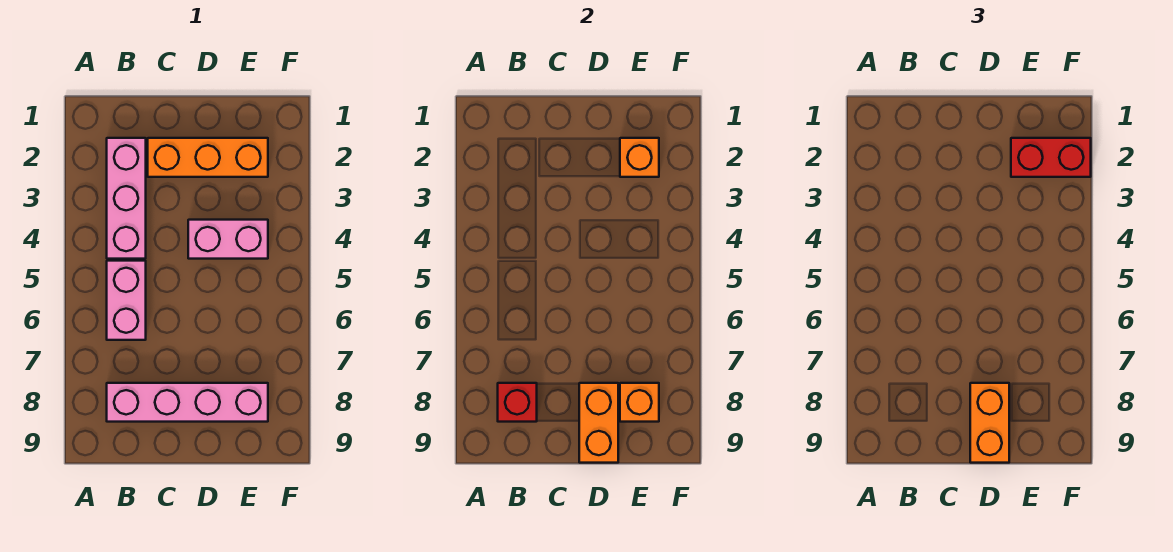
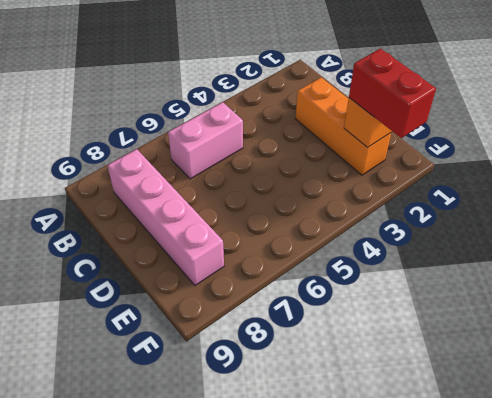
none -> pink brick B2:B4 level 1
none -> pink brick D4:E4 level 1

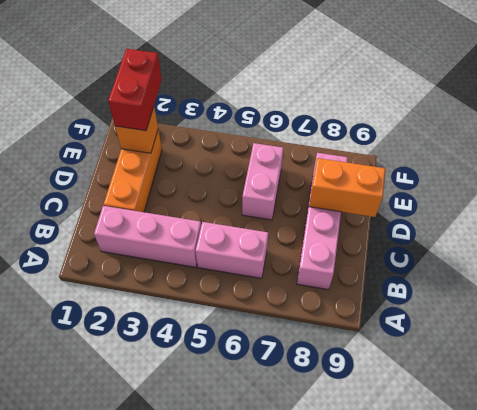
pink brick D6:E6 level 1 -> pink brick D4:E4 level 1
none -> red brick B8 level 2
none -> orange brick E8 level 2

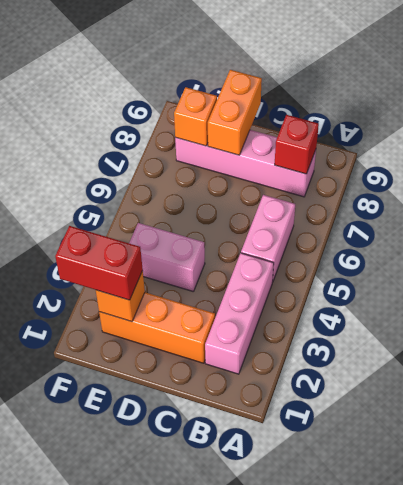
none -> orange brick D8:D9 level 3

